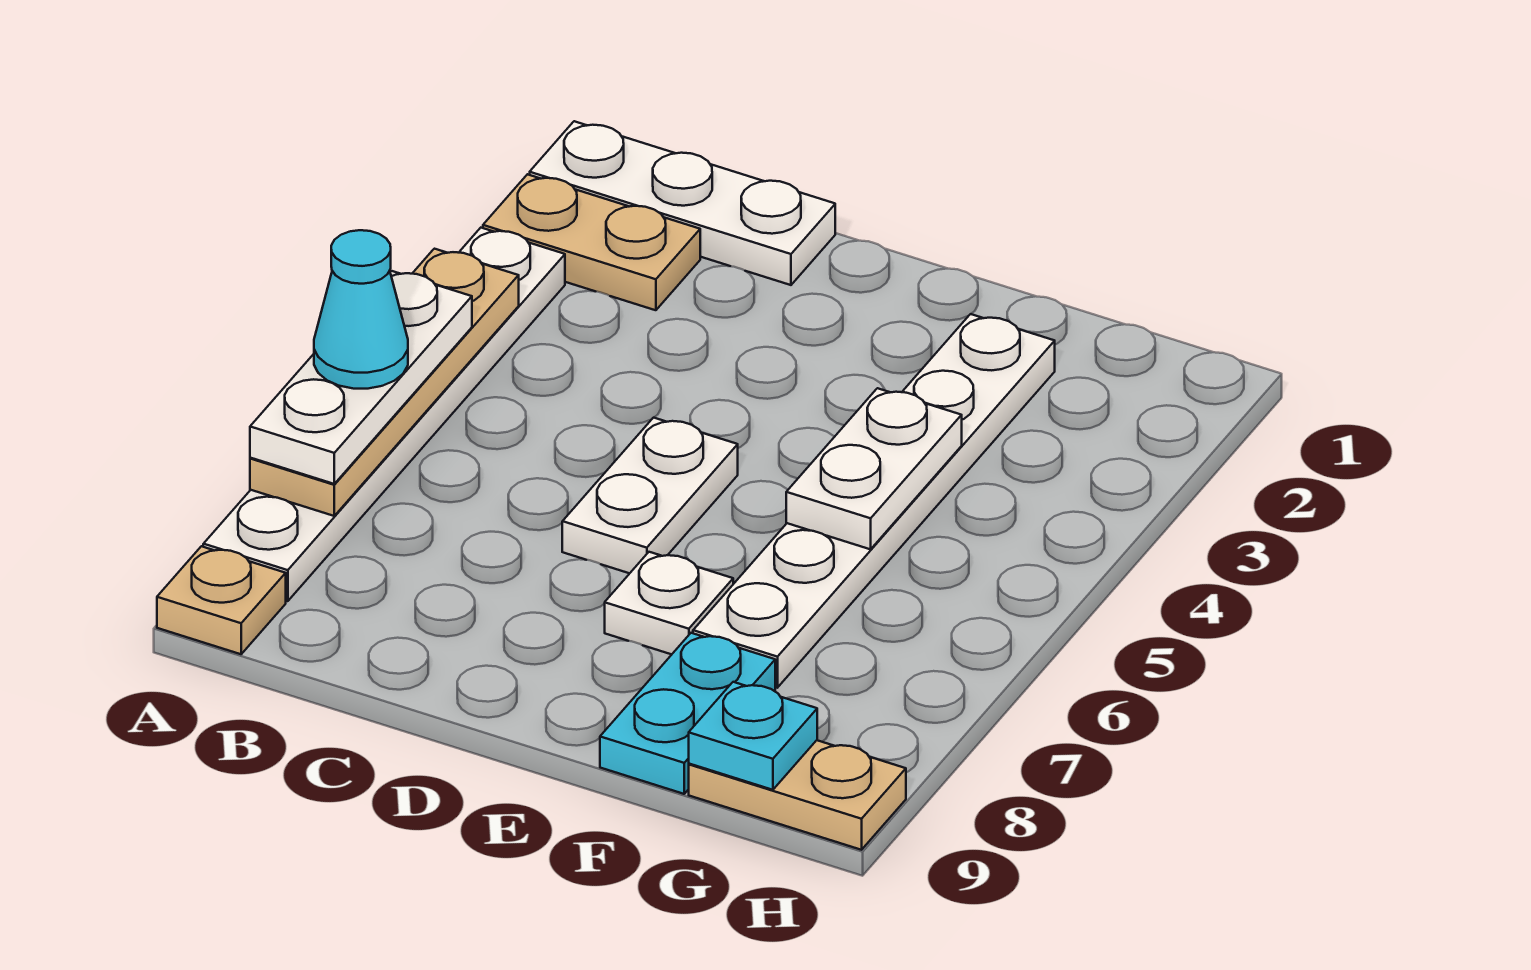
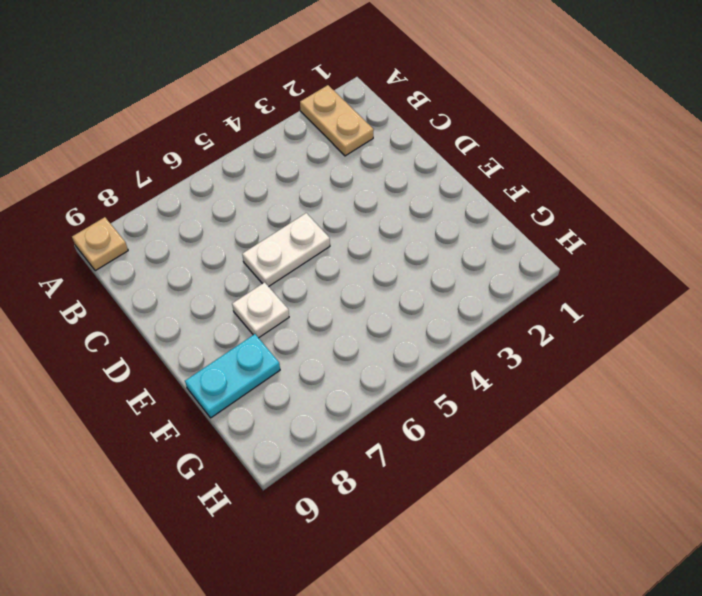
none -> white plate A1:C1 level 1
none -> white plate A3:A8 level 1
none -> white plate F2:F7 level 1

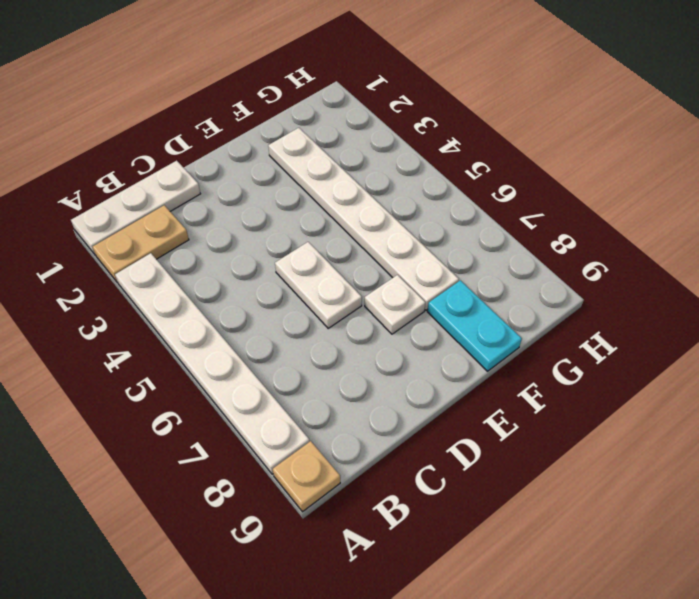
none -> tan plate G9:H9 level 1
none -> tan plate A4:A7 level 2
none -> white plate F4:F5 level 2

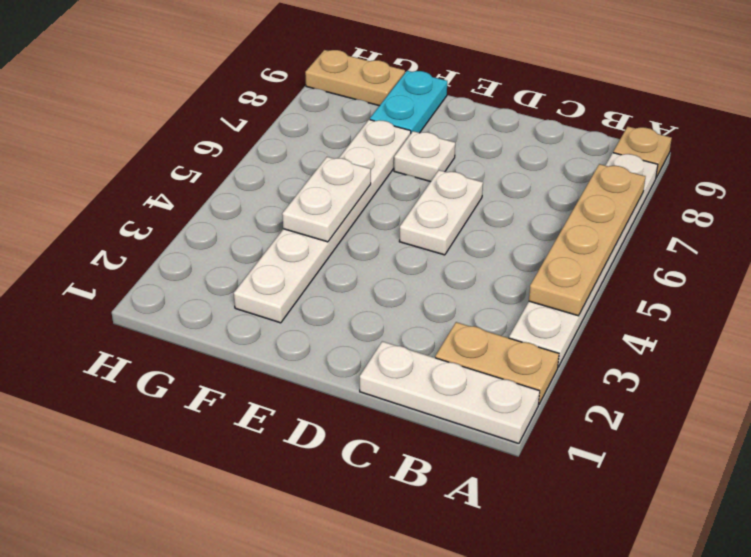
none -> cyan plate G9 level 2
none -> white plate A5:A7 level 3
none -> cyan cone A6 level 4

